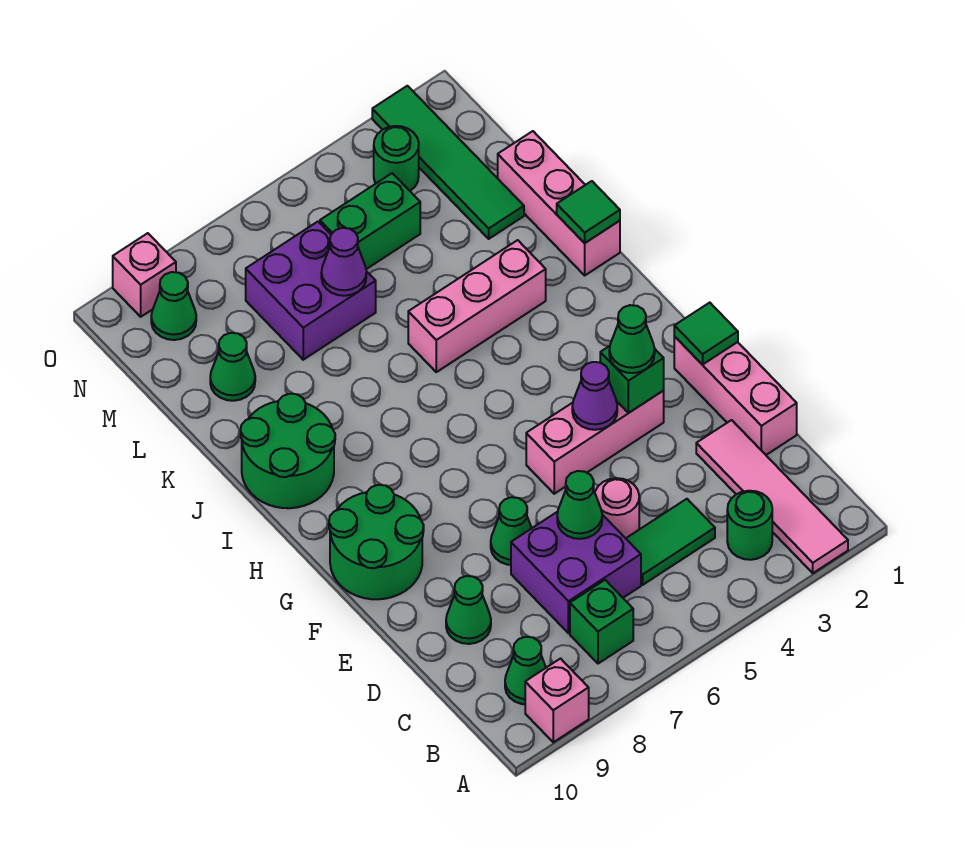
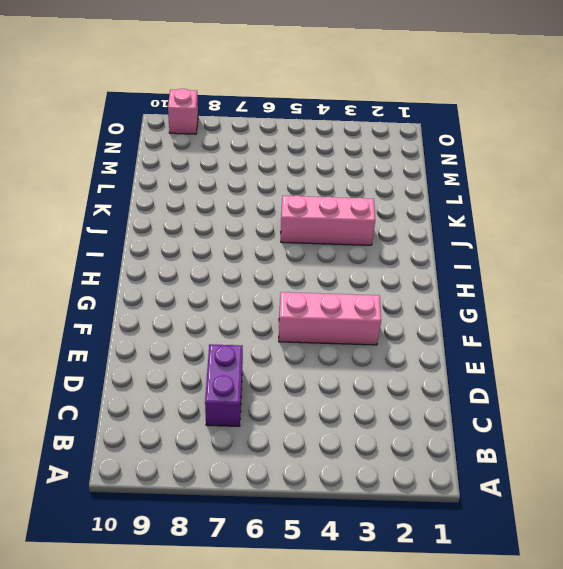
purple brick C7:D7 level 1 -> purple brick C6:D7 level 1
none -> pink tile A2:D2 level 1
none -> pink brick A9 level 1
none -> green round brick B3 level 1
none -> green brick B7 level 1

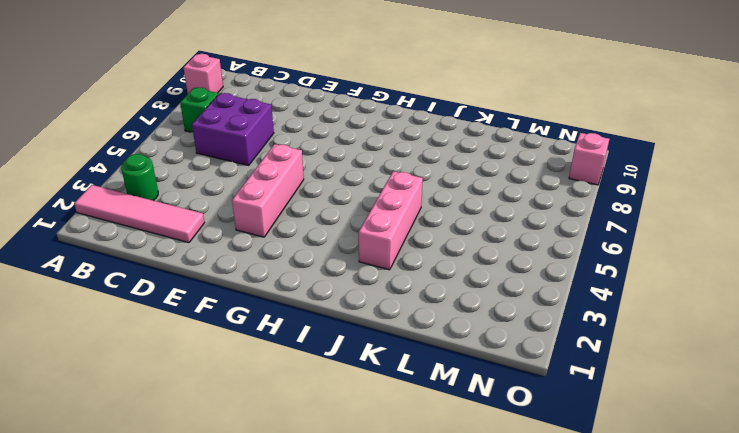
none -> green cone B9 level 1
none -> green tile C4:C5 level 1
none -> pink brick D1:F1 level 1
none -> pink round brick D5 level 1

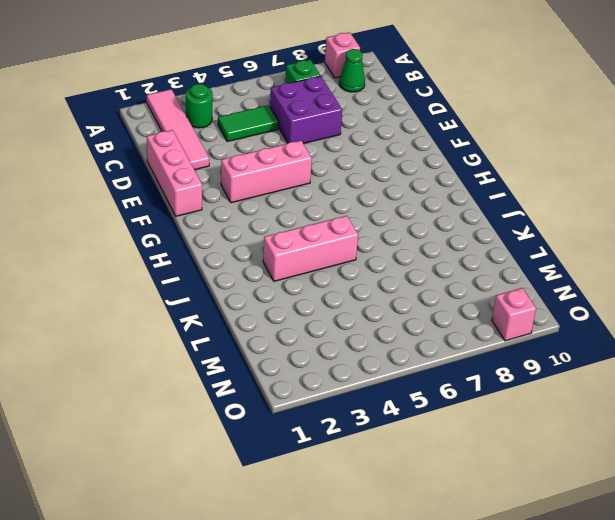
none -> pink round brick D5 level 1
none -> green cone D9 level 1
none -> green cone E7 level 1
none -> green round brick F9:G10 level 1

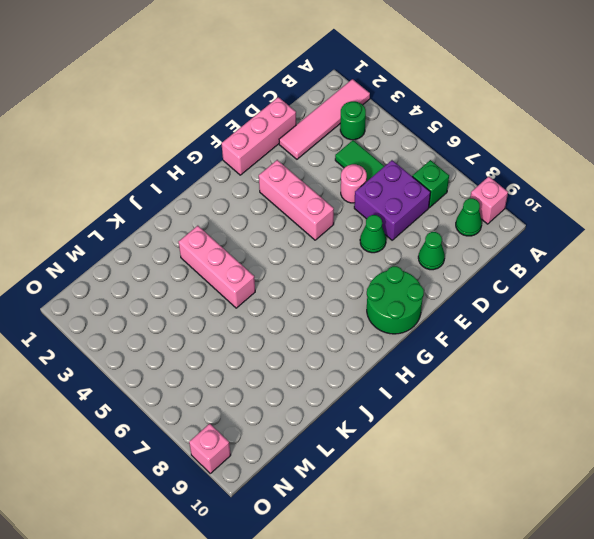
none -> green round brick I9:J10 level 1
none -> pink brick J1:L1 level 1
none -> green tile L2:O2 level 1
none -> purple brick L6:M7 level 1

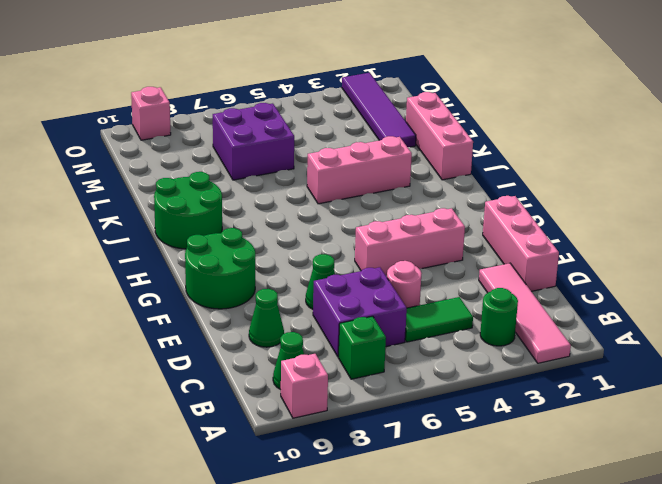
purple tile L2:O2 level 1 -> green tile L2:O2 level 1
none -> green cone L9 level 1
none -> green brick M4:M5 level 1
none -> green round brick N3 level 1
none -> green cone N9 level 1

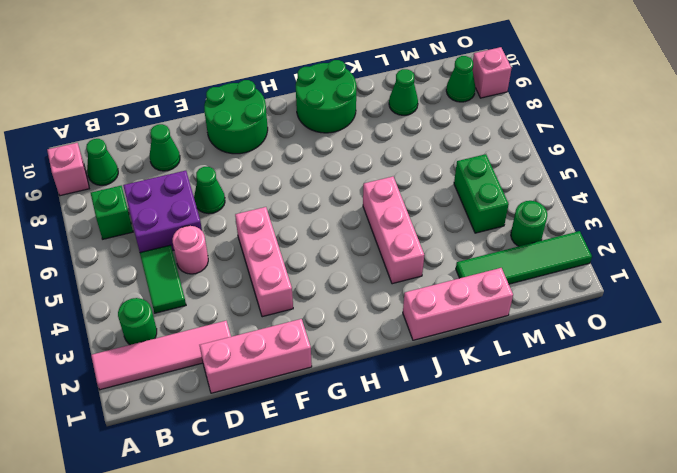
none -> purple brick L6:M7 level 1
none -> green cone D6 level 2
none -> green tile F1 level 2
none -> green brick F3 level 2

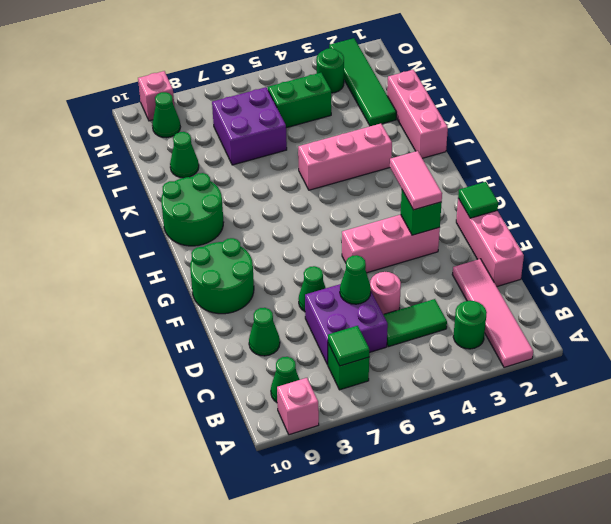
green tile B7 level 2 -> green tile J1 level 2
pink tile F3:G3 level 3 -> green cone F3 level 3
none -> purple cone F4 level 2
none -> purple cone L6 level 2

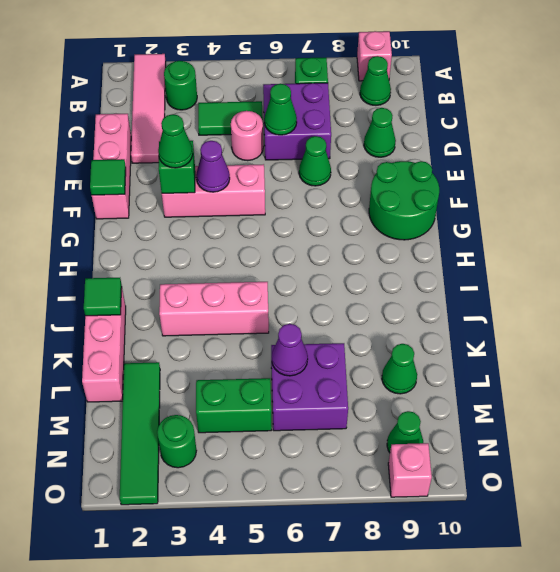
none -> green round brick I9:J10 level 1

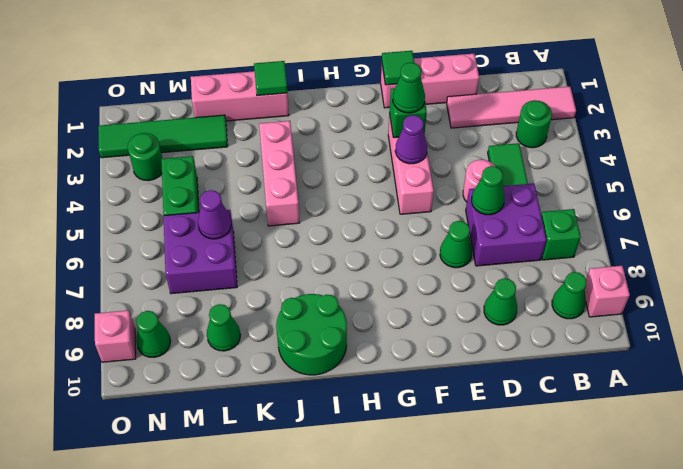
none -> green round brick F9:G10 level 1

